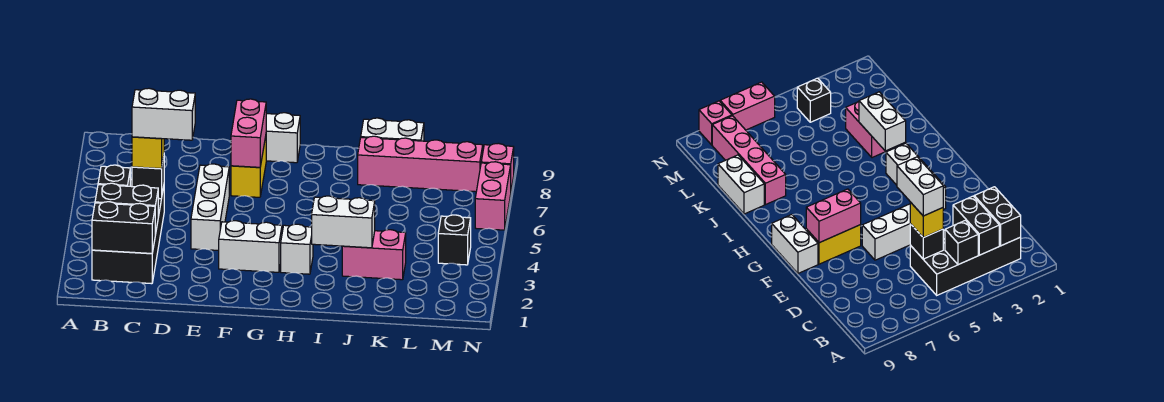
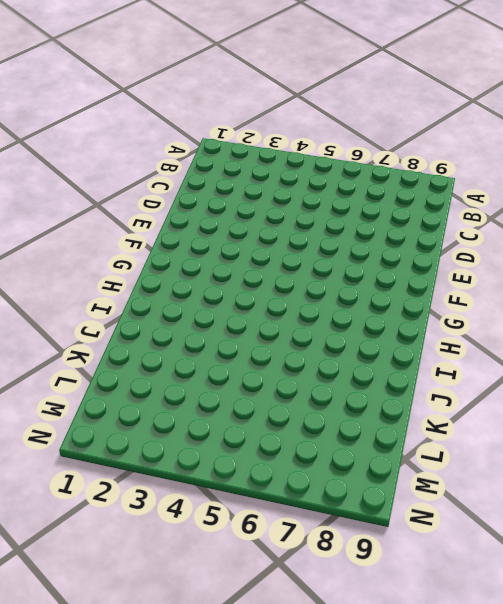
none -> black brick B2:C5 level 1
none -> white brick E4:E6 level 1
none -> white brick F3:G3 level 1

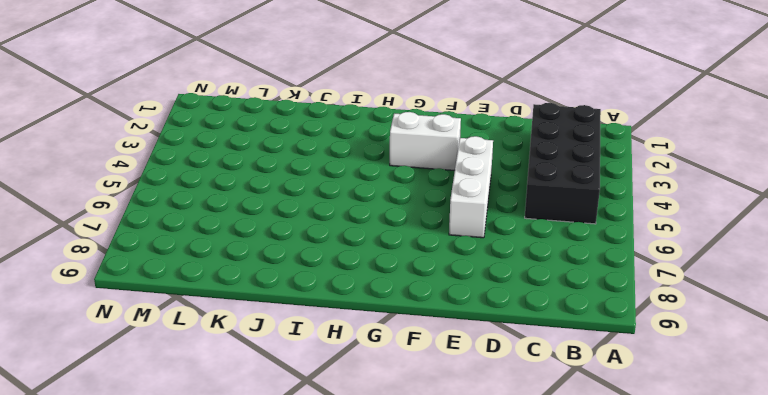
none -> yellow brick F7:F8 level 1
none -> white brick F9:G9 level 1
none -> white brick H3 level 1

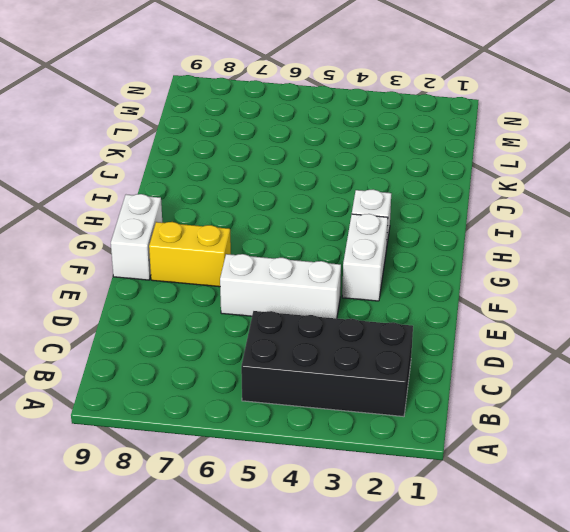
none -> pink brick J3:K3 level 1
none -> pink brick J8:M8 level 1
none -> white brick J9:K9 level 1

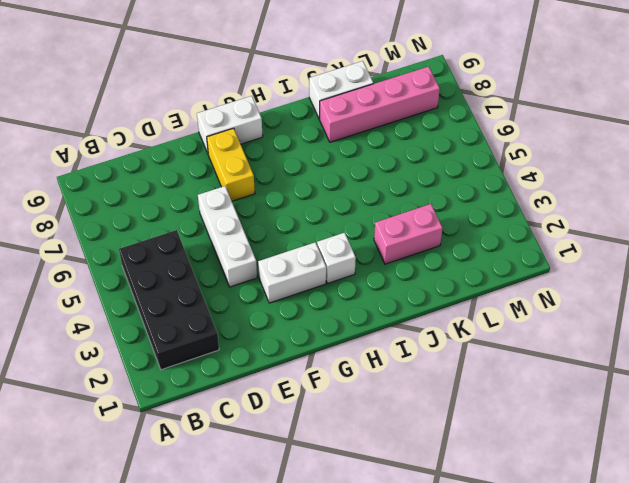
none -> black brick M4 level 1
none -> pink brick N6:N7 level 1
none -> pink brick N8 level 1

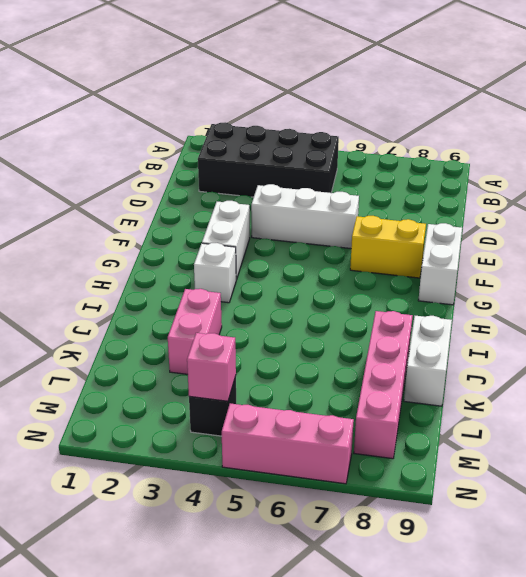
pink brick M4 level 2 -> pink brick N8 level 1
pink brick N5:N7 level 1 -> pink brick N6:N7 level 1
none -> black brick B2:C2 level 2
none -> black brick B3:C3 level 2
none -> black brick B4 level 2

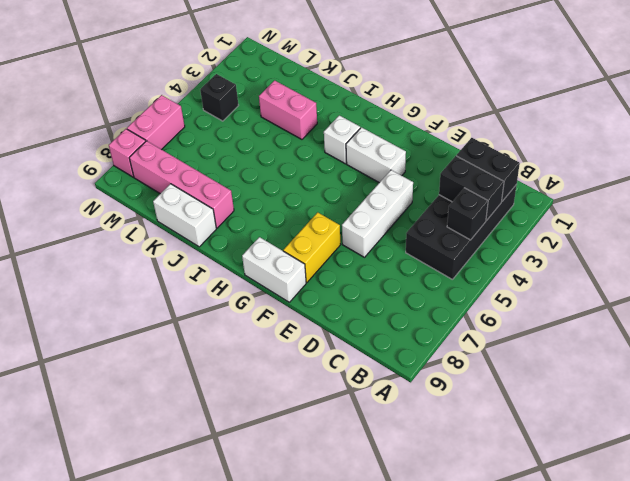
none -> black brick C5 level 2
none -> pink brick F7:F8 level 2
none -> white brick I3:J3 level 2

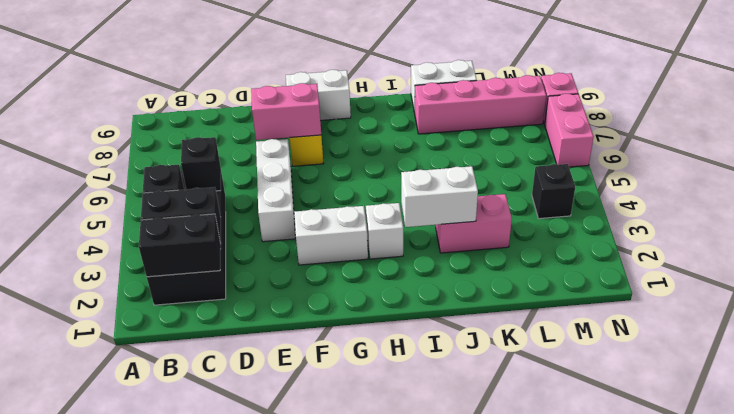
pink brick E7:F7 level 2 -> pink brick F7:F8 level 2
none -> yellow brick C5 level 3
none -> white brick C5:D5 level 4

